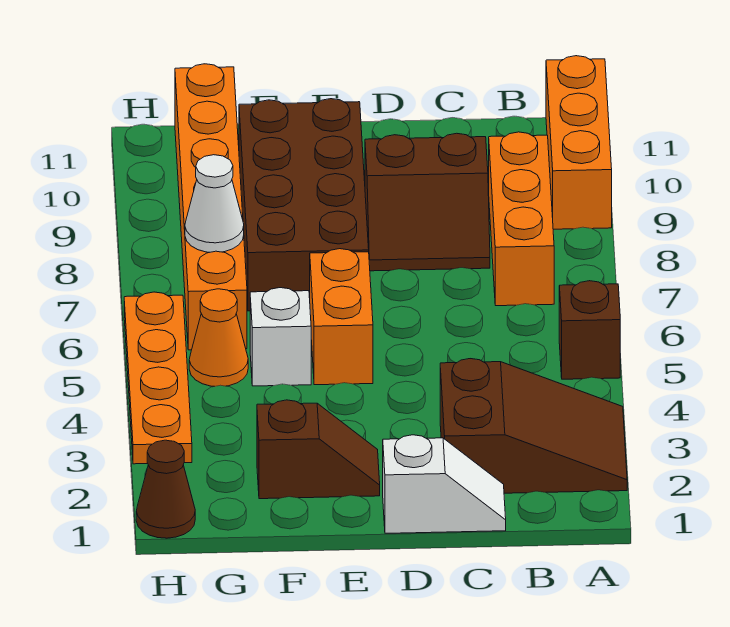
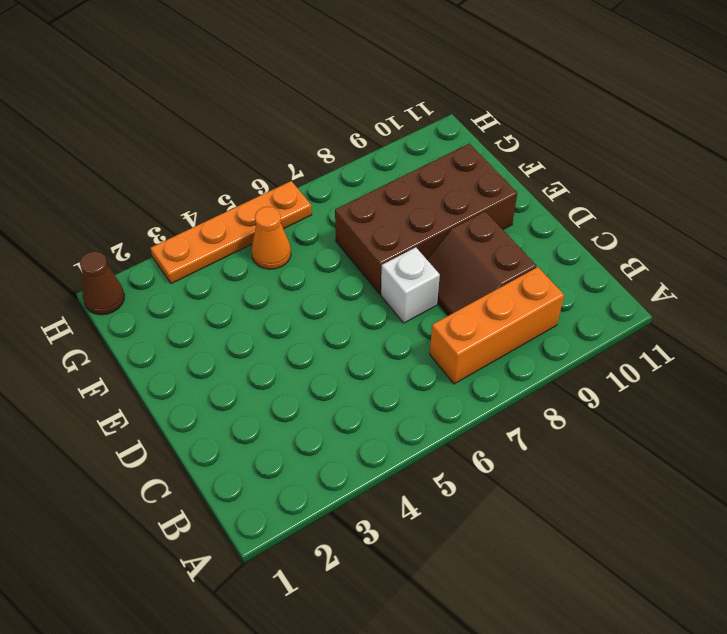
white brick D7 level 1 -> white brick F5 level 1
none -> brown slope A2:C3 level 1 top C
none -> brown brick A5 level 1
none -> orange brick A9:A11 level 1

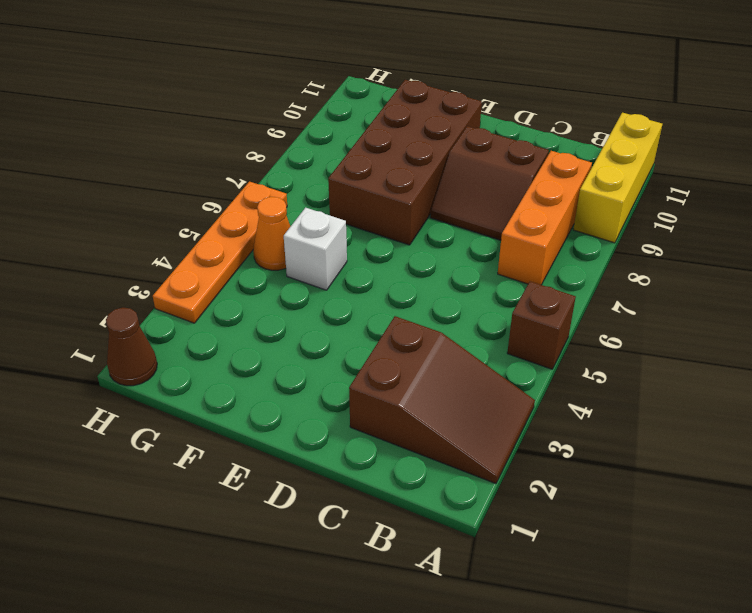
yellow brick A9:A11 level 1 -> orange brick A9:A11 level 1
none -> white slope C1:D1 level 1 top D
none -> brown slope E2:F2 level 1 top F
none -> orange brick E5:E6 level 1

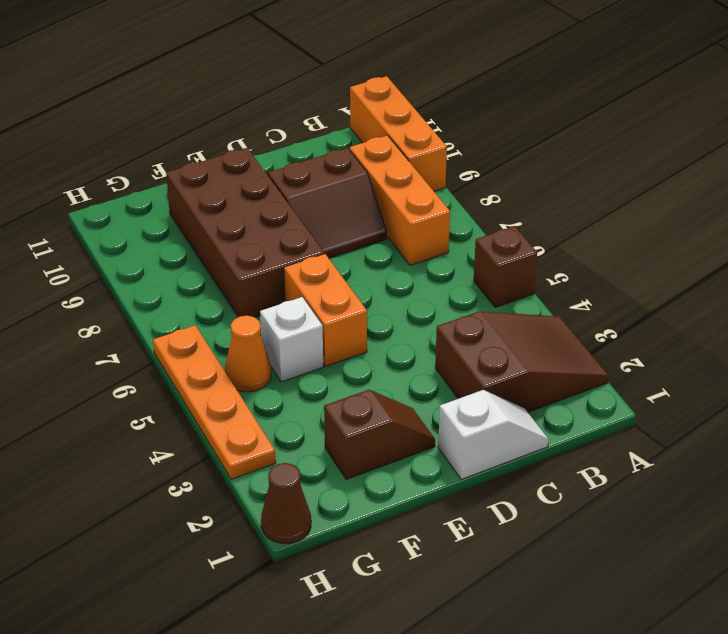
none -> orange brick G6:G11 level 1
none -> white cone G7 level 2

